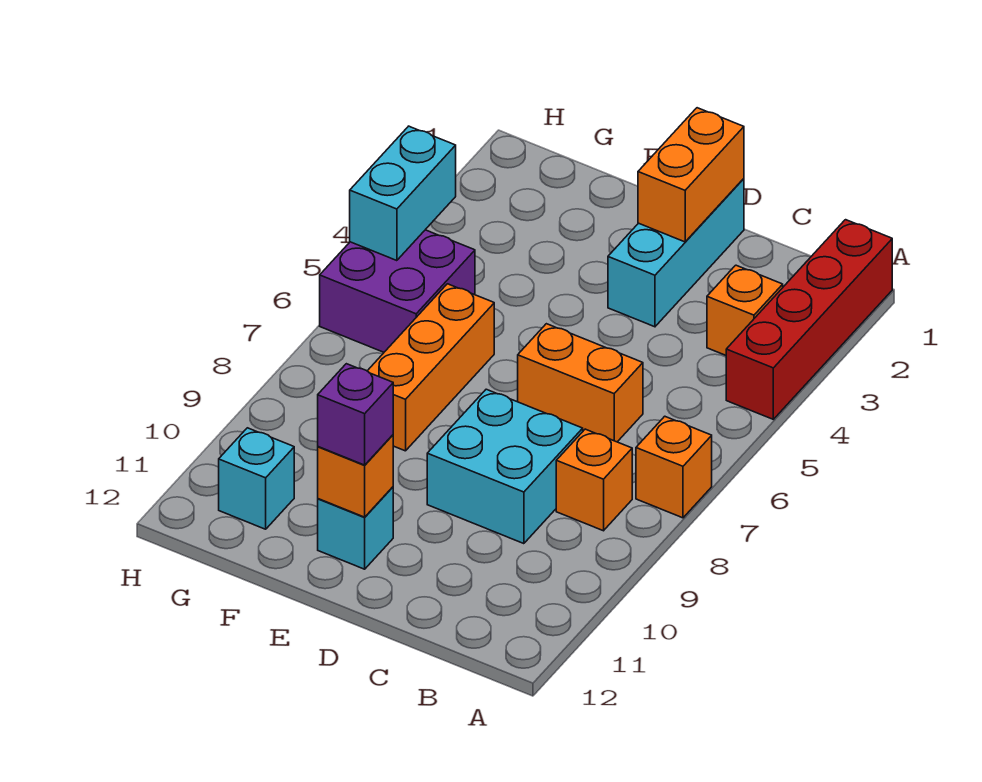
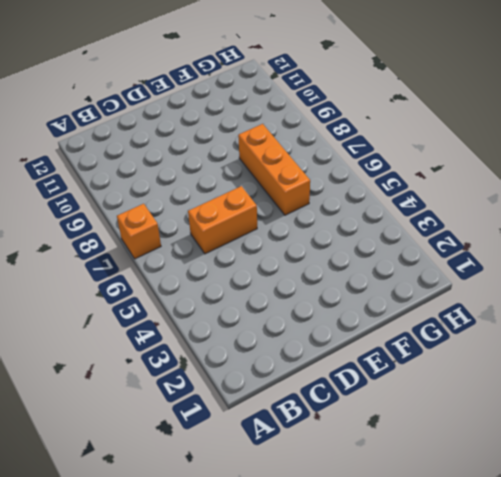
none -> red brick A1:A4 level 1
none -> orange brick B3 level 1
none -> orange brick B8 level 1

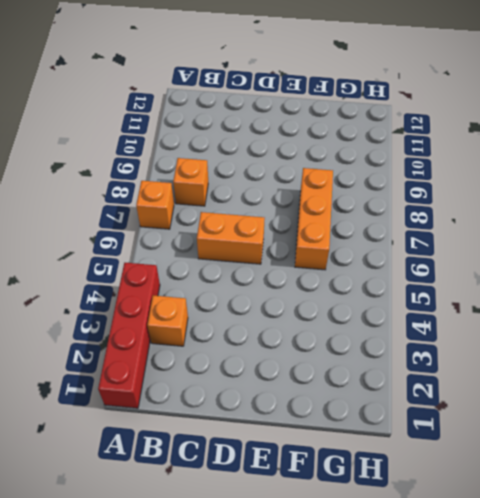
none -> cyan brick C8:D9 level 1
none -> cyan brick D1:D3 level 1
none -> cyan brick E11 level 1

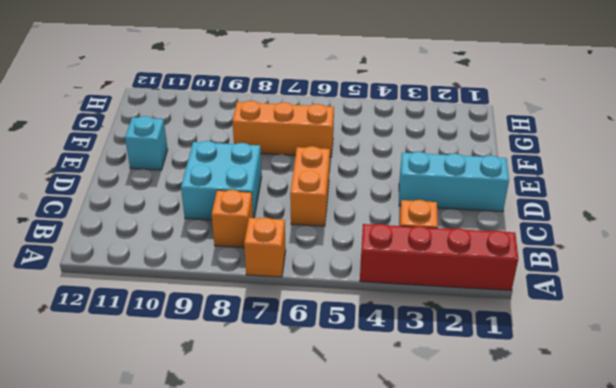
none -> purple brick G5:H6 level 1
none -> cyan brick G11 level 1
none -> orange brick D1:D2 level 2

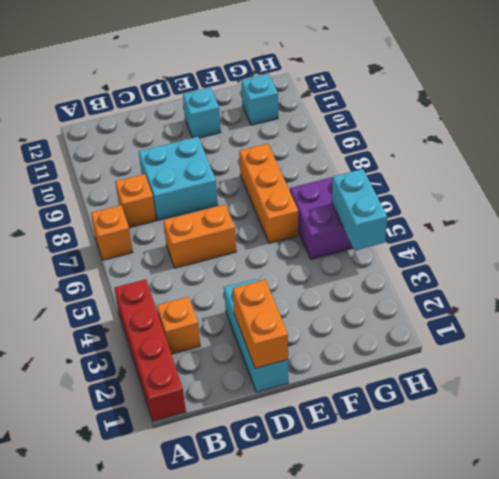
none -> orange brick E11 level 2
none -> purple brick E11 level 3

